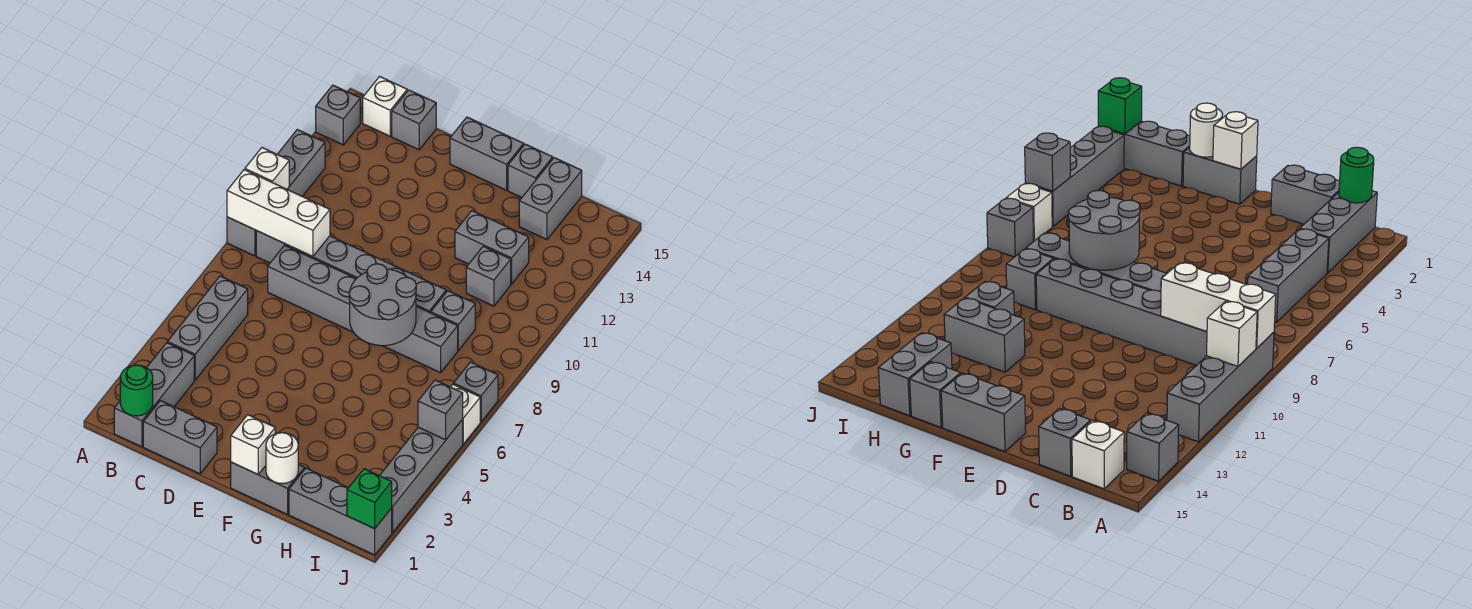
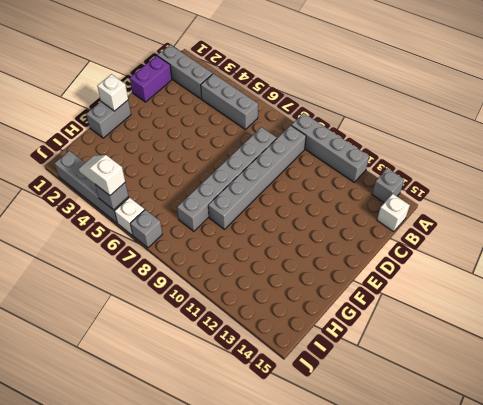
purple brick C1:D1 level 1 -> grey brick C1:D1 level 1
white slope J4:J5 level 3 top 5 -> none
none -> grey brick C15 level 1
none -> grey brick E15:F15 level 1
none -> grey brick G12:H12 level 1

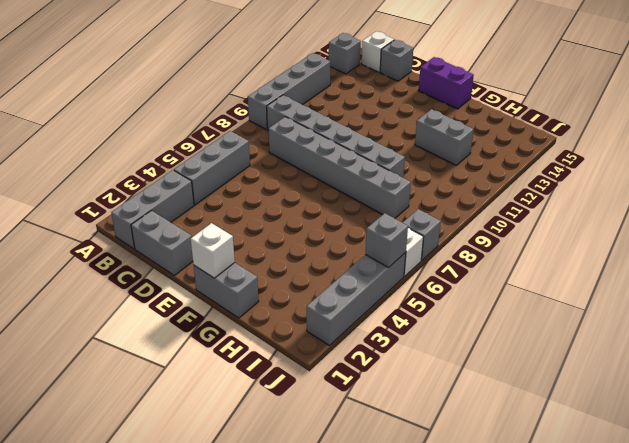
purple brick E15:F15 level 1 -> grey brick E15:F15 level 1
none -> grey brick G15 level 1
none -> grey brick H1:J1 level 1
none -> grey brick H9 level 1

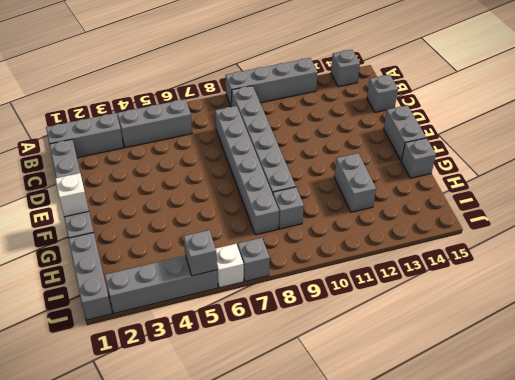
none -> white brick B15 level 1
none -> grey brick H11 level 1
none -> grey brick H14:H15 level 1

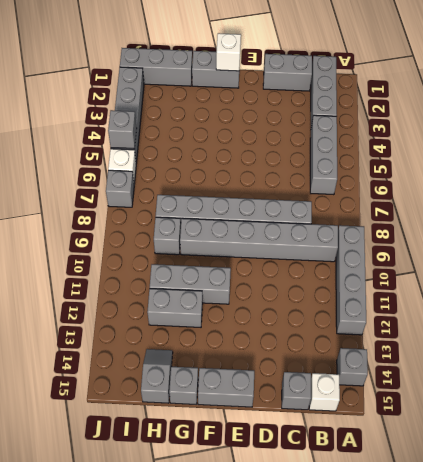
grey brick F11:H11 level 1 -> grey brick H11 level 1
grey slope H14:H15 level 1 top 15 -> grey brick H14:H15 level 1
none -> white brick A9:C9 level 2
none -> white brick A10 level 2
none -> green round brick B1 level 2

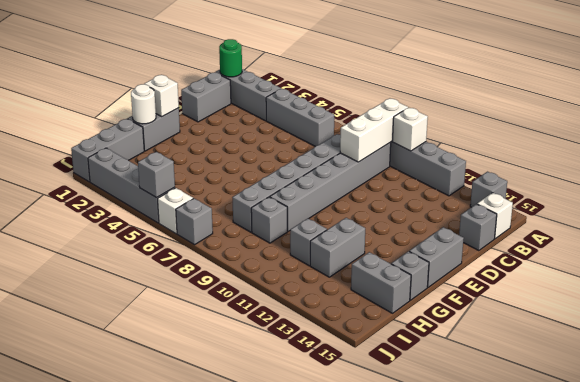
none -> grey round brick F7:G8 level 2
none -> green brick J1 level 2

